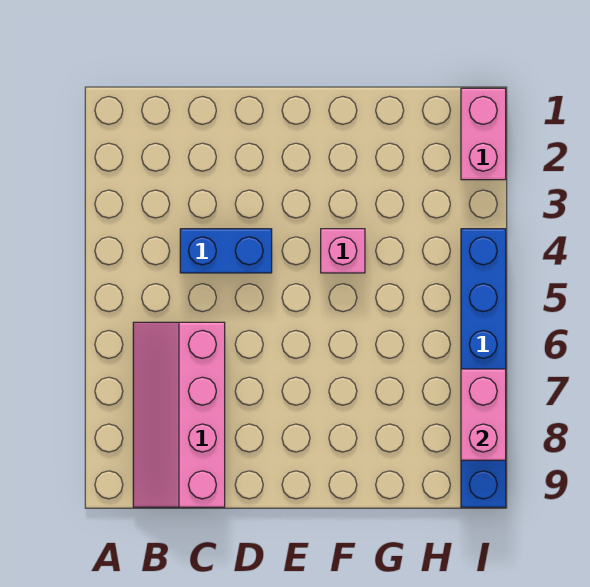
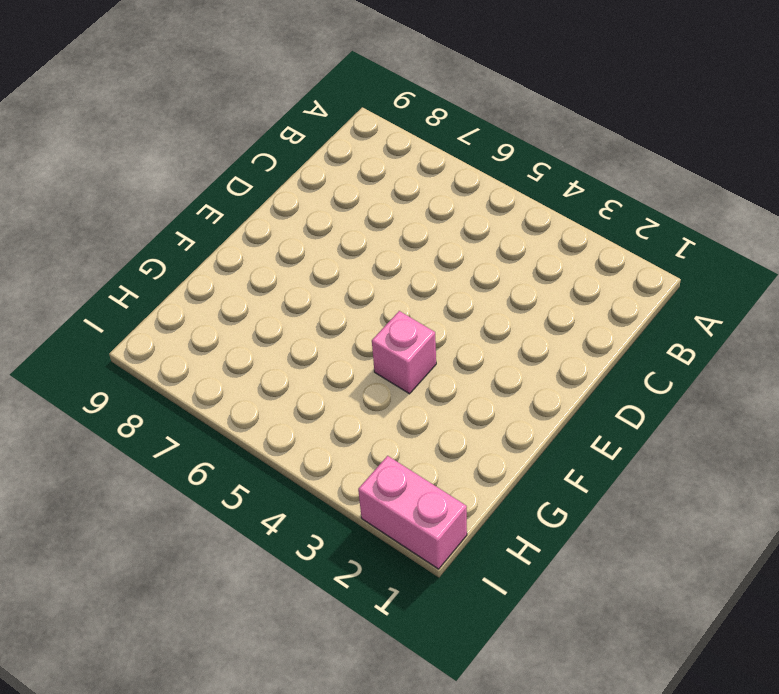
none -> pink slope B6:C9 level 1 top C
none -> blue brick C4:D4 level 1

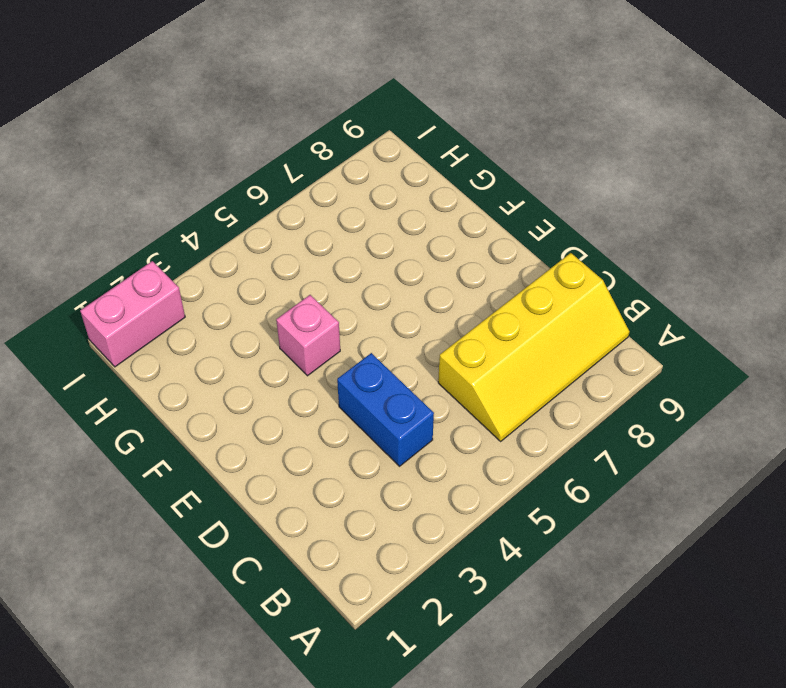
yellow slope B6:C9 level 1 top C -> pink slope B6:C9 level 1 top C
none -> blue brick I4:I9 level 1
none -> pink brick I7:I8 level 2

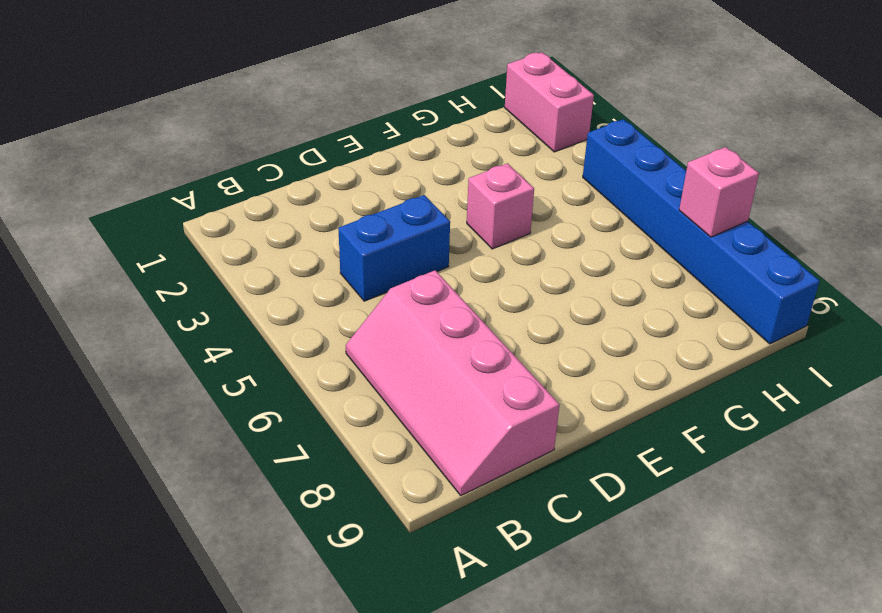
pink brick I7 level 2 -> pink brick I7:I8 level 2

